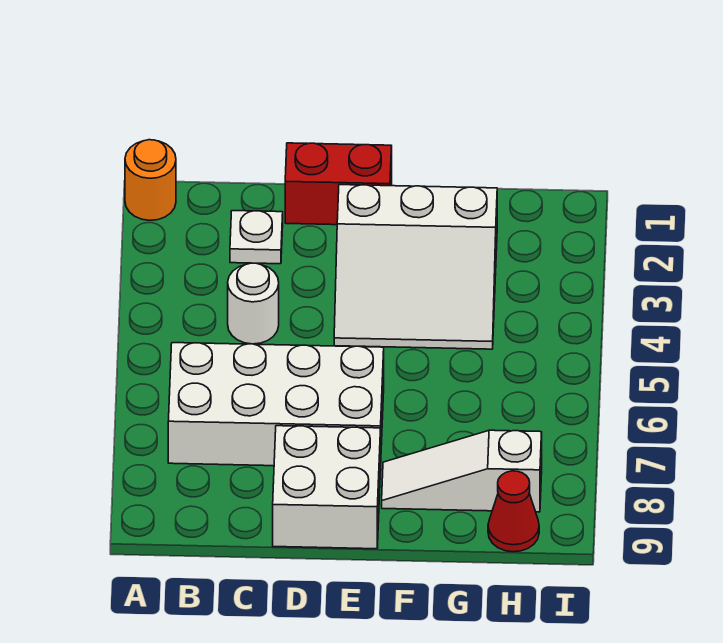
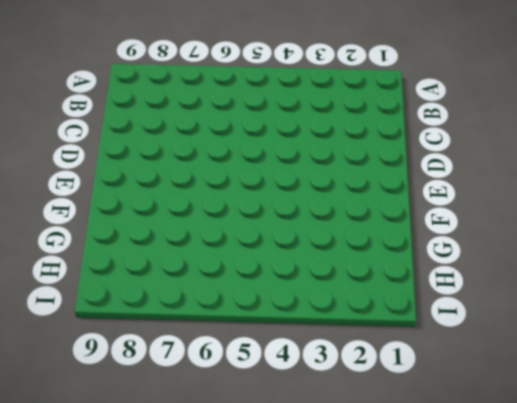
none -> orange round brick A1 level 1
none -> white brick B6:E7 level 1

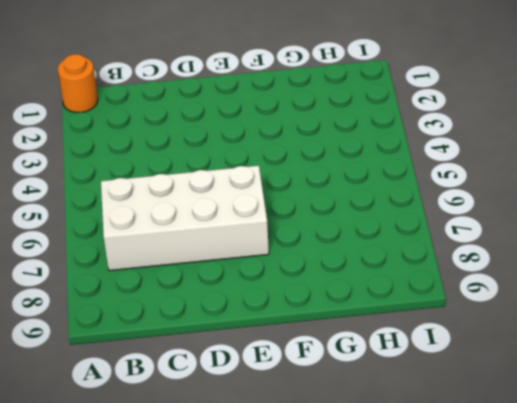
none -> white plate C2 level 1
none -> white round brick C4 level 1

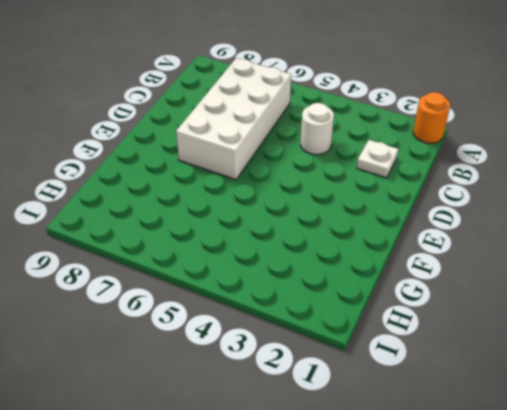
none -> red brick D1:E1 level 1
none -> white brick D8:E9 level 1

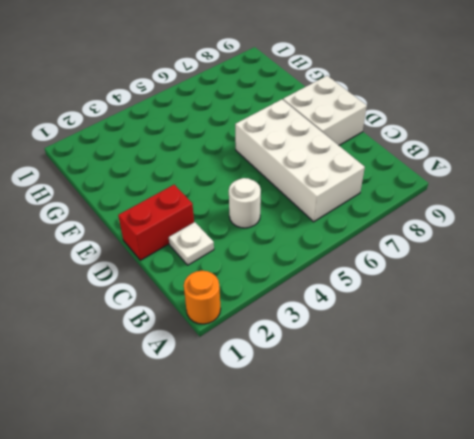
red brick D1:D2 level 1 -> red brick D1:E1 level 1
none -> white slope E2:G4 level 1 top 2
none -> white slope F8:H8 level 1 top H

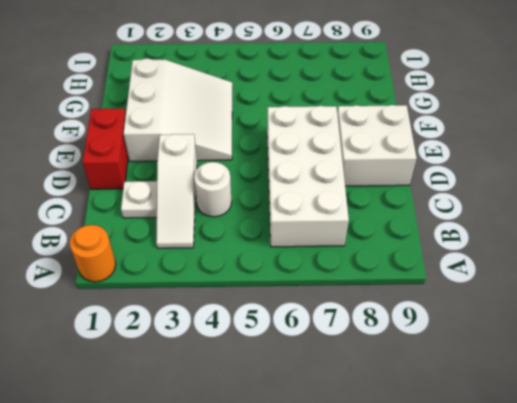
white slope B3:D3 level 1 top D -> white slope F8:H8 level 1 top H
none -> red cone H9 level 1

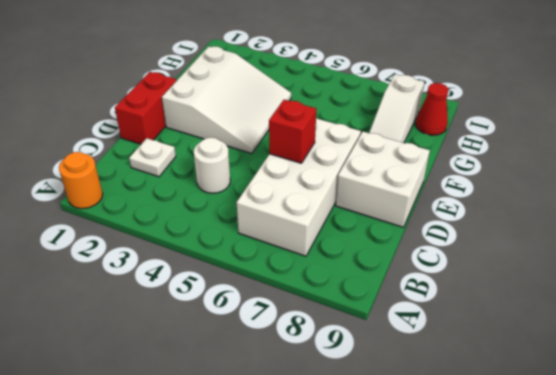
red brick D6 level 2 -> none

